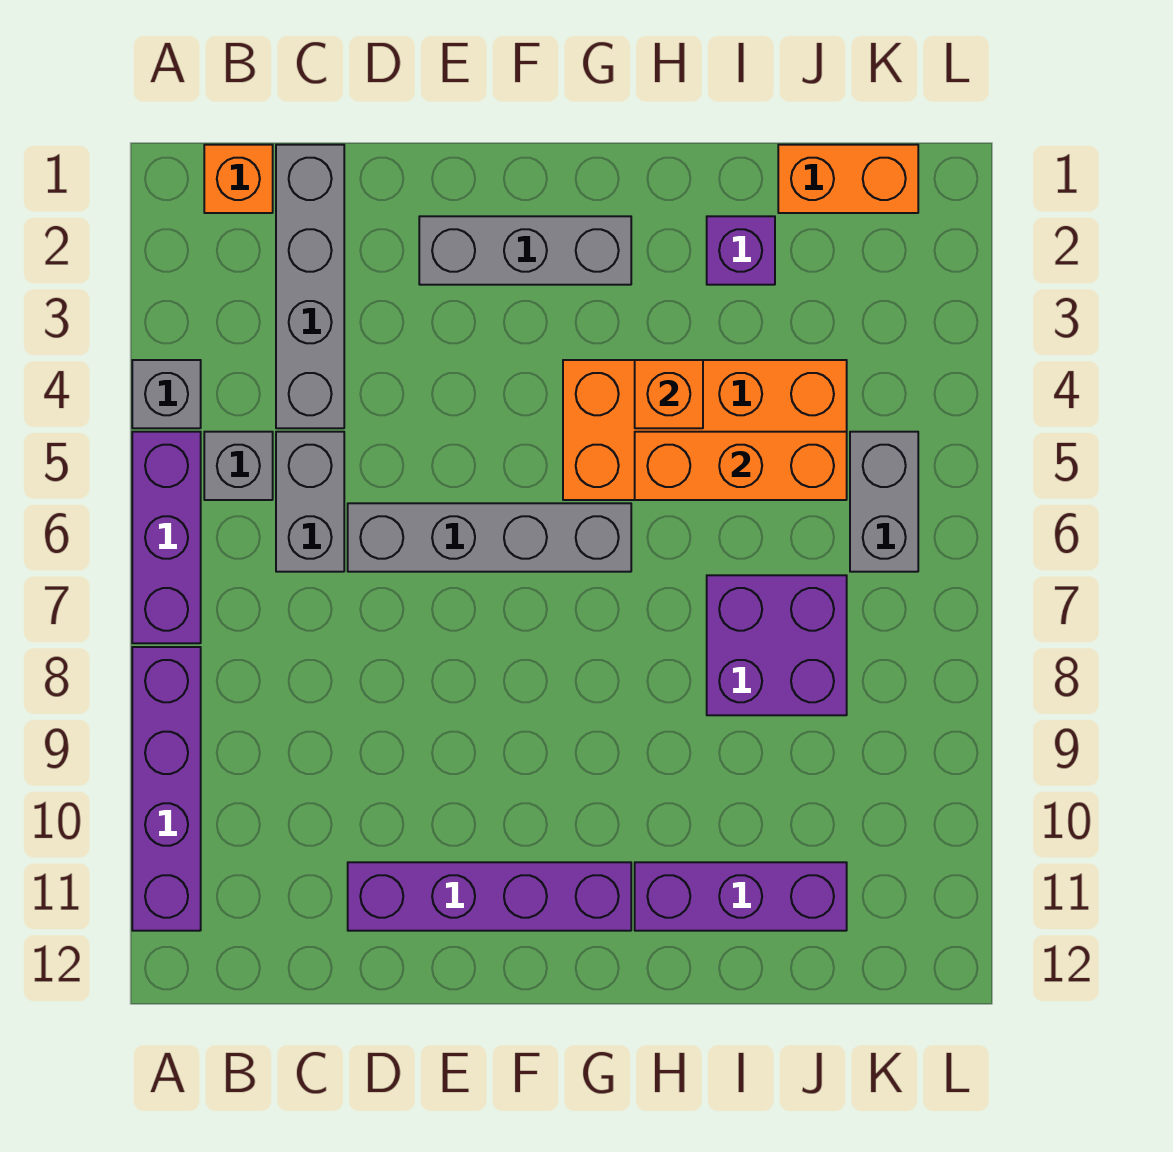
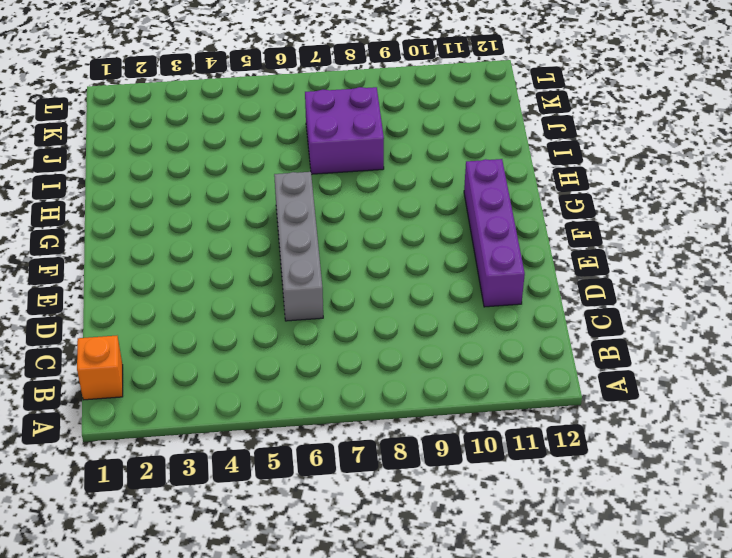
none -> grey brick A4 level 1
none -> purple brick A5:A7 level 1
none -> purple brick A8:A11 level 1

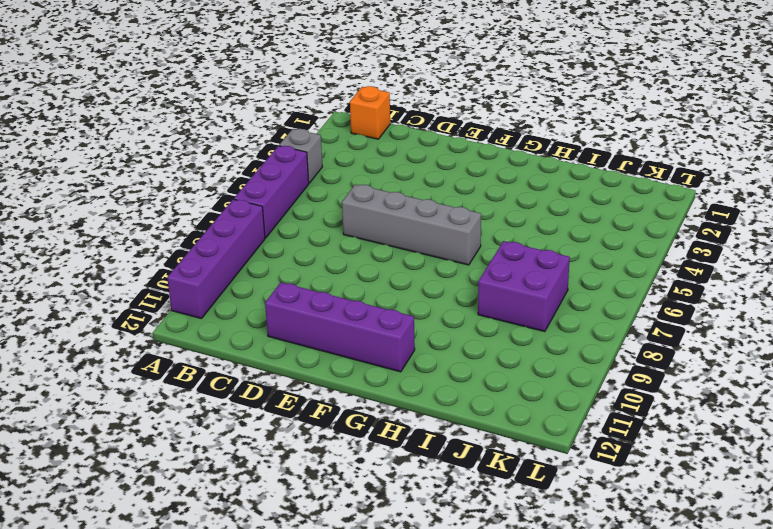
none -> grey brick B5 level 1
none -> grey brick C1:C4 level 1
none -> grey brick C5:C6 level 1

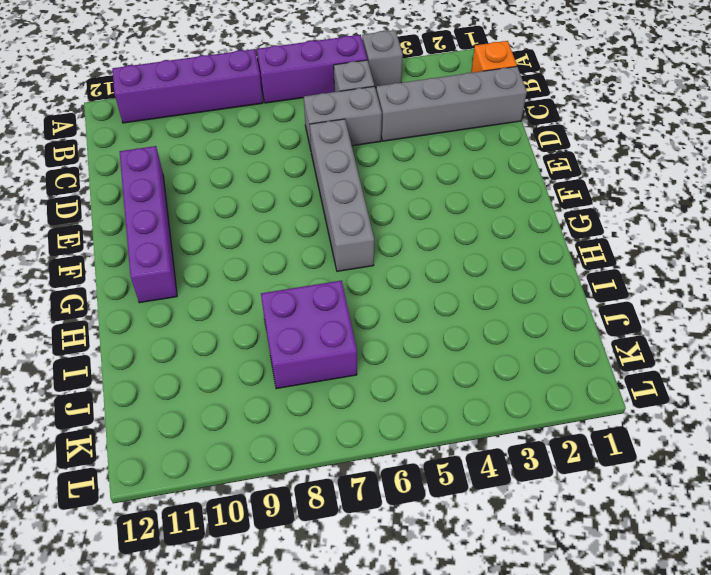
none -> grey brick E2:G2 level 1
none -> orange brick G4:J5 level 1
none -> purple brick H11:J11 level 1

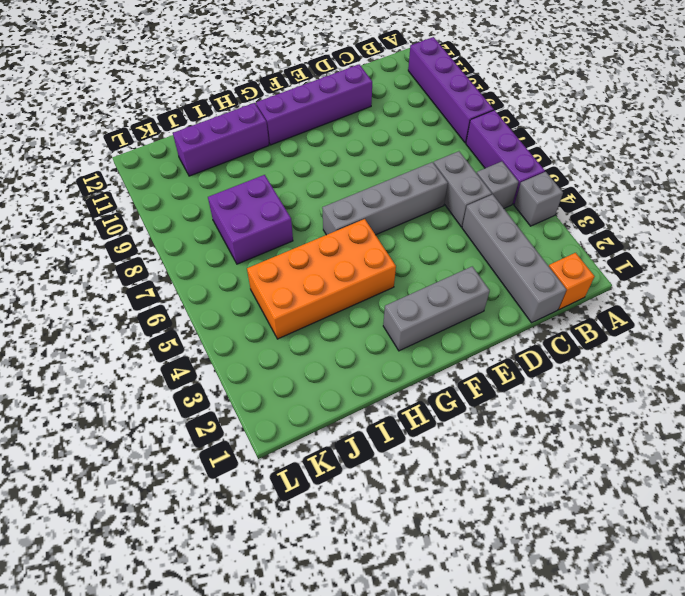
none -> purple brick I2 level 1
none -> orange brick J1:K1 level 1
none -> grey brick K5:K6 level 1

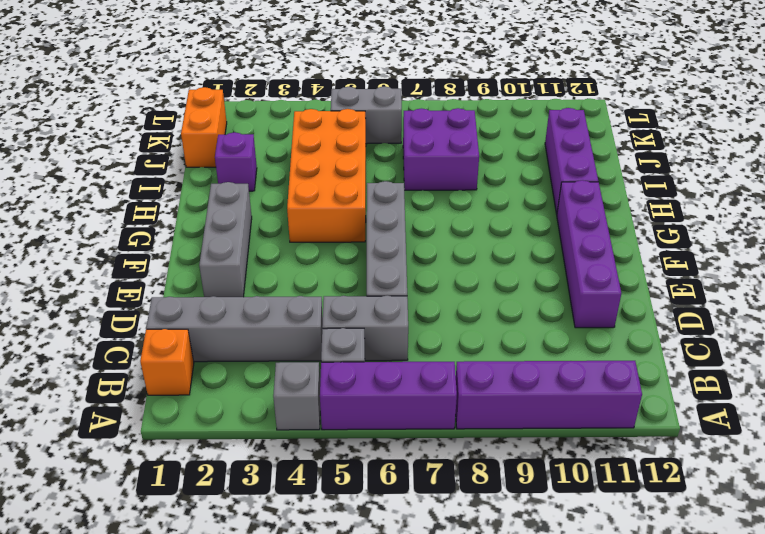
none -> orange brick H4 level 2
none -> orange brick H5:J5 level 2

